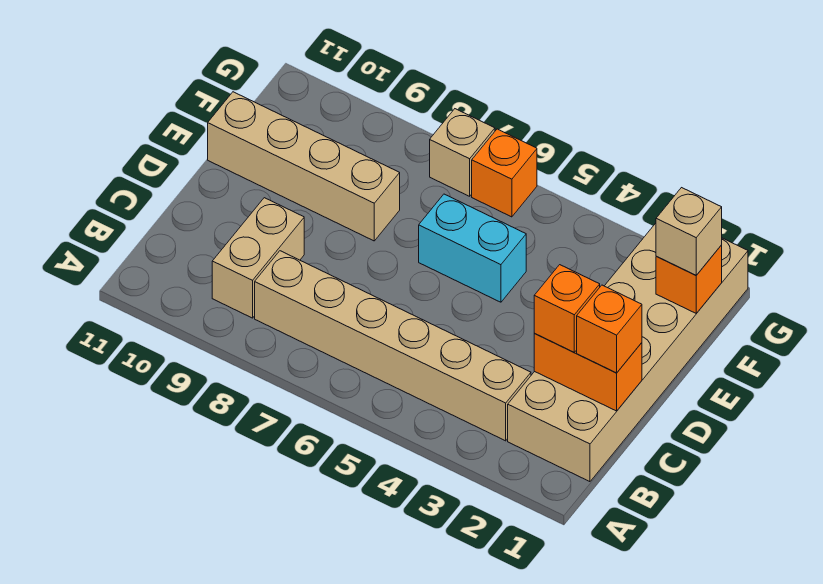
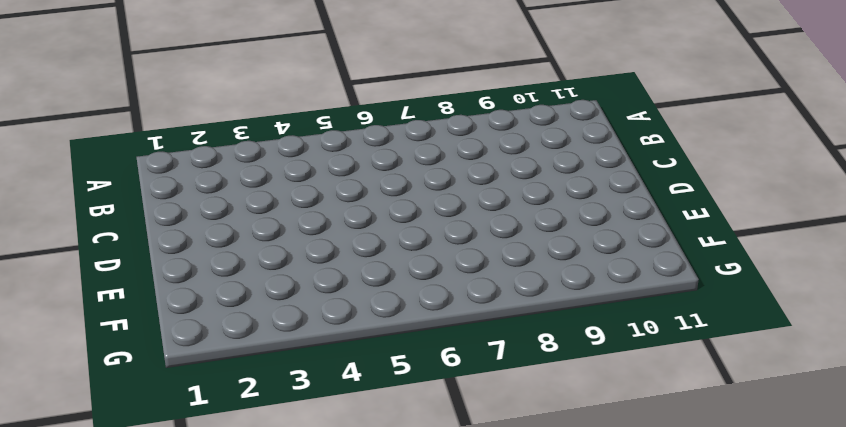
none -> tan brick B1:G2 level 1
none -> tan brick B3:B8 level 1
none -> tan brick B9:C9 level 1

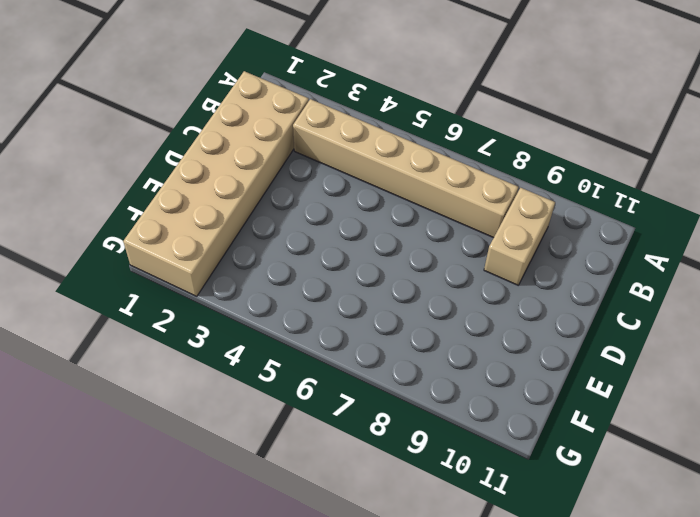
none -> cyan brick E5:E6 level 1
none -> tan brick E8:E11 level 1
none -> orange brick G6 level 1

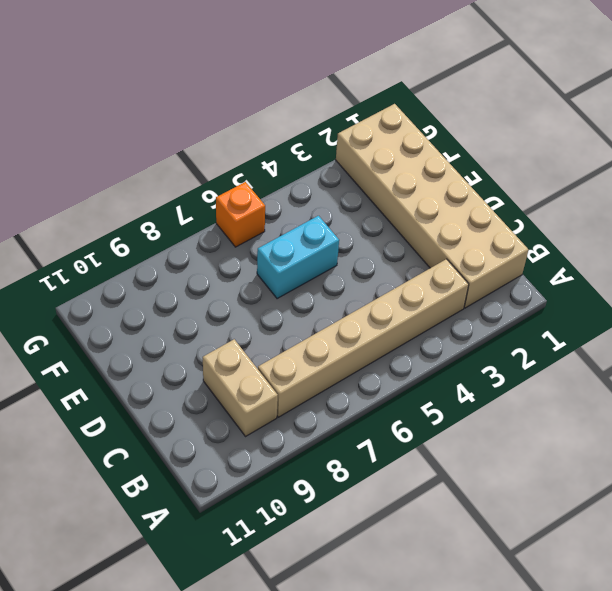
none -> tan brick E8:E11 level 1
none -> tan brick G7 level 1
none -> orange brick C1:C2 level 2

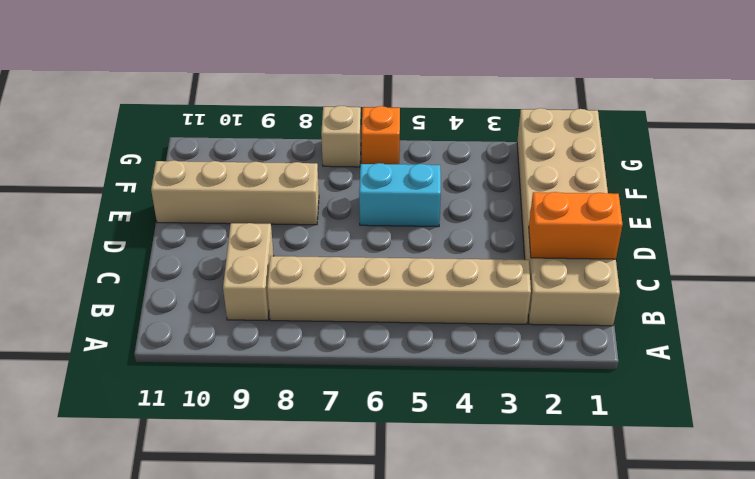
none -> orange brick F1 level 2
none -> orange brick C1 level 3
none -> orange brick C2 level 3

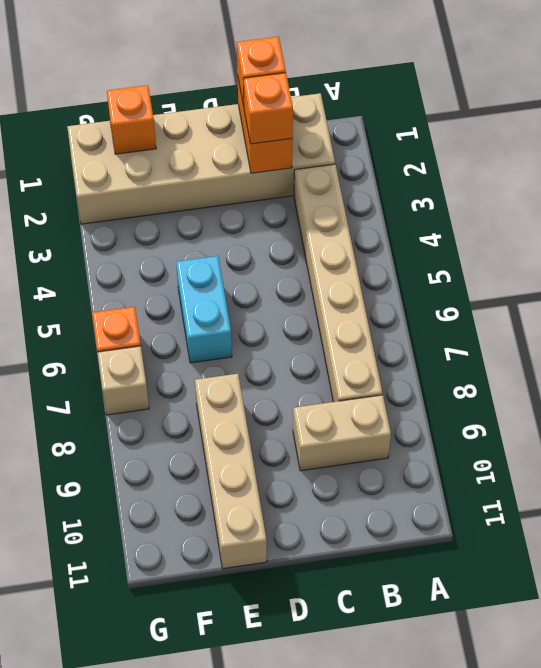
none -> tan brick F1 level 3

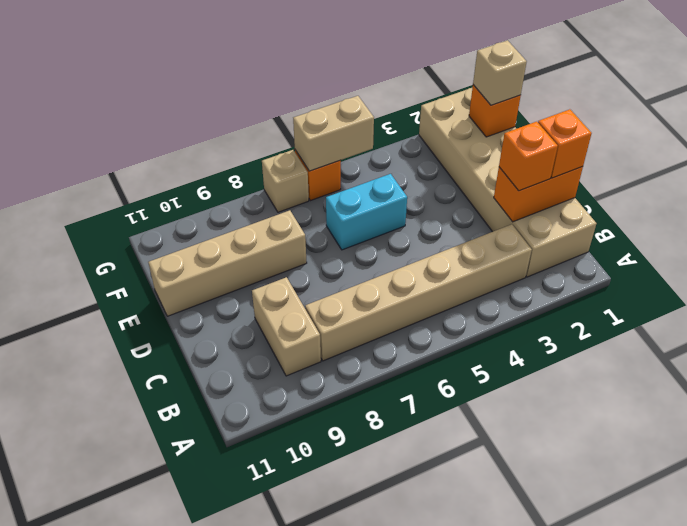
tan brick G5:G6 level 2 -> none

